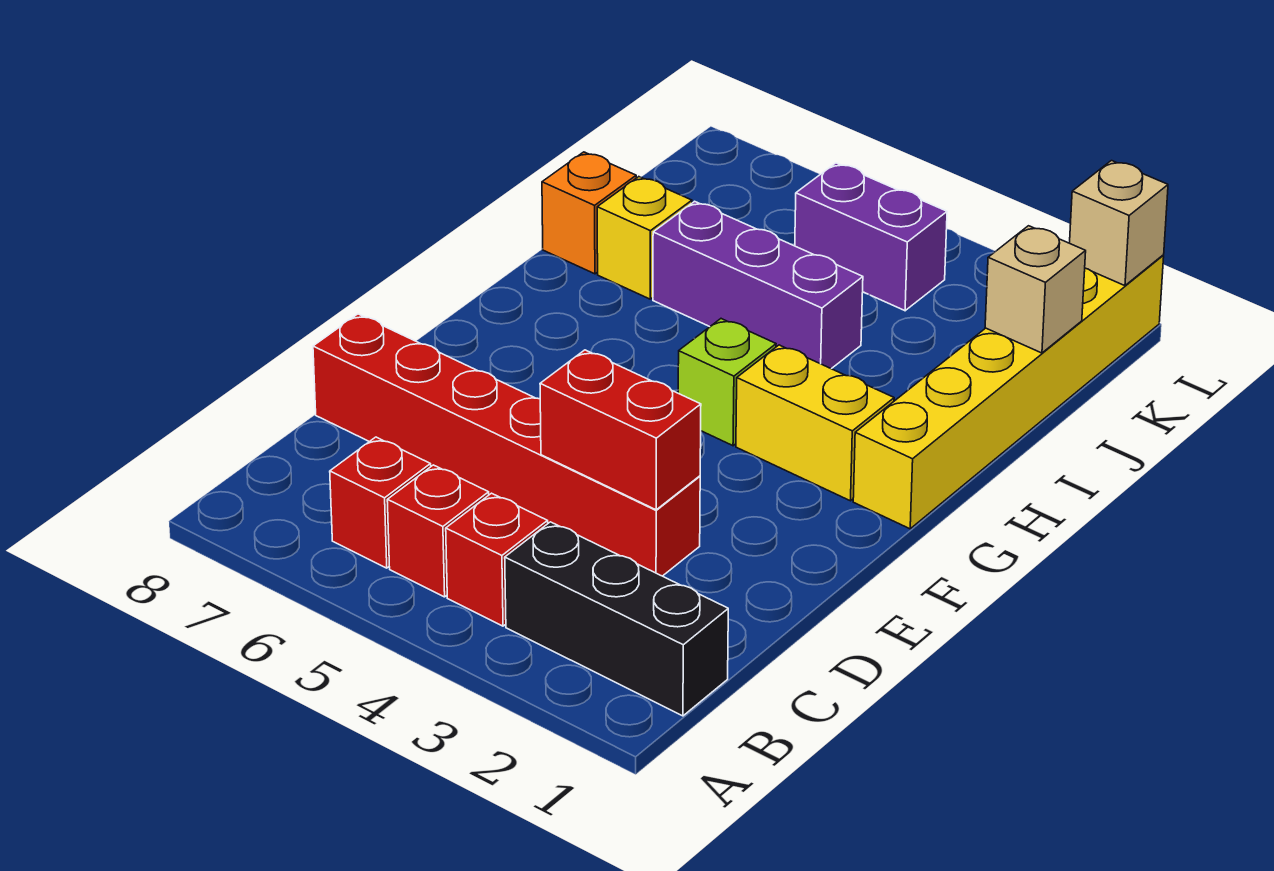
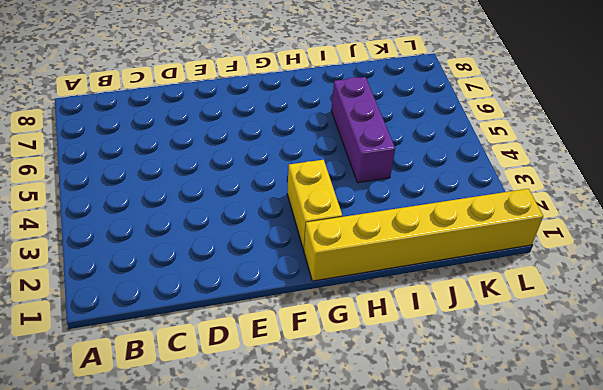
none -> black brick B1:B3 level 1
none -> red brick B4 level 1
none -> red brick B5 level 1

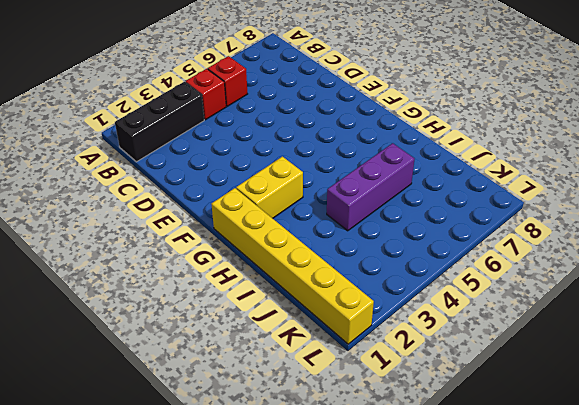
none -> red brick B6 level 1
none -> red brick D3:D8 level 1
none -> lime brick G4 level 1

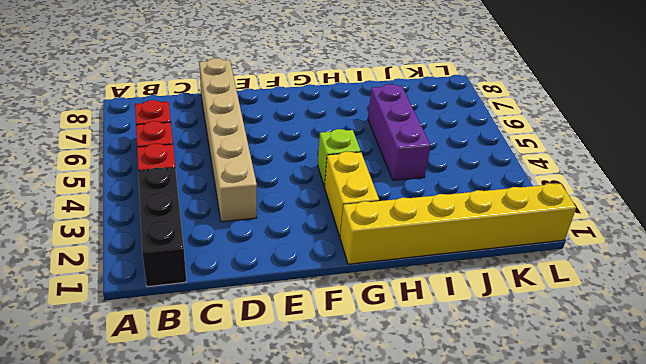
tan brick D3:D8 level 1 -> red brick D3:D8 level 1
none -> yellow brick I7 level 1
none -> orange brick I8 level 1
none -> purple brick K4:K5 level 1

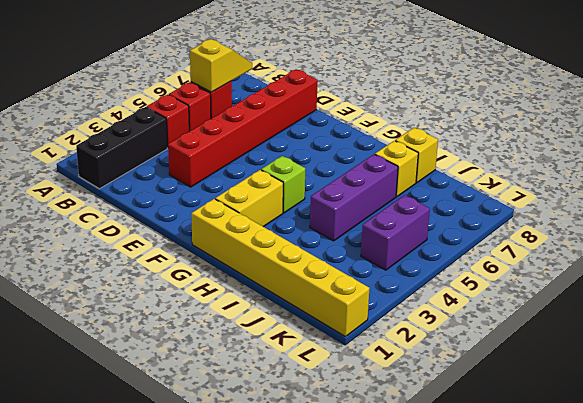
yellow slope B6:B7 level 2 top 6 -> none
yellow brick I8 level 1 -> orange brick I8 level 1
none -> red brick D3:D4 level 2
none -> tan brick J1 level 2
none -> tan brick L1 level 2

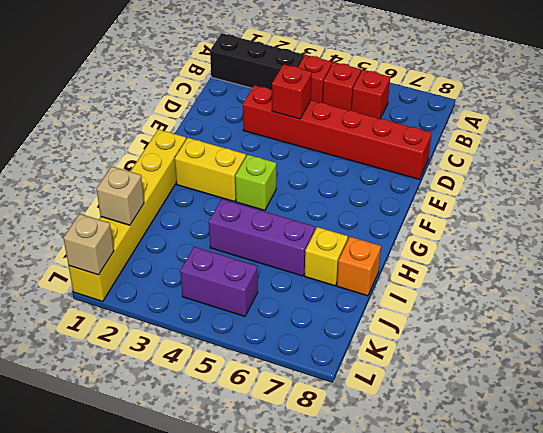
red brick D4 level 2 -> red brick D3:D4 level 2

